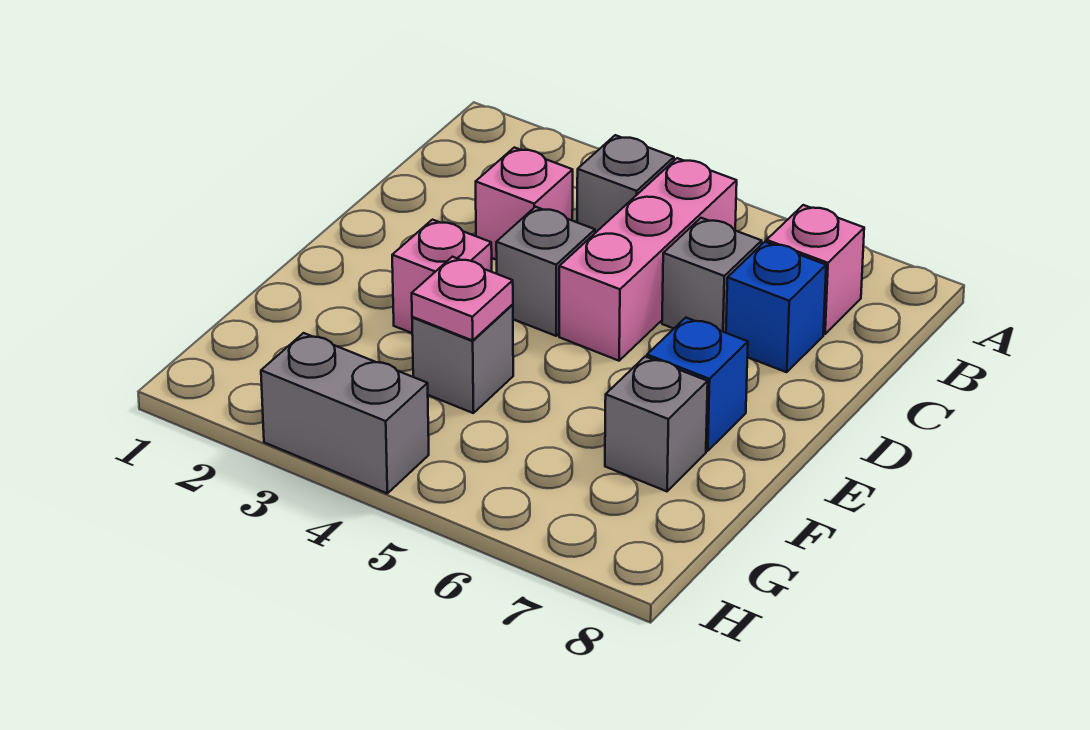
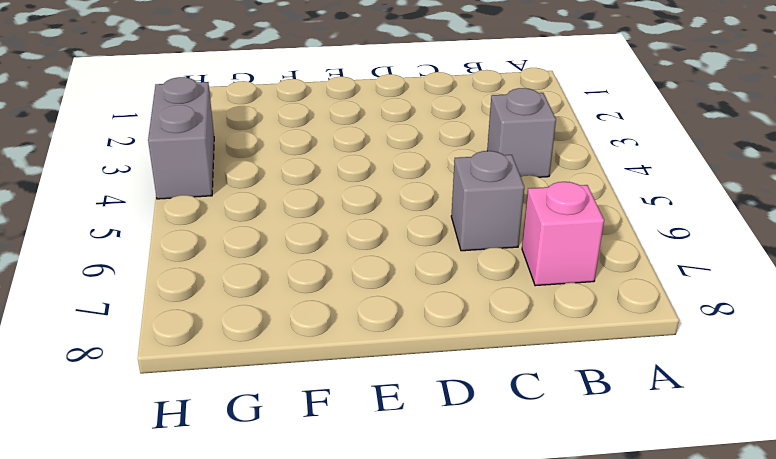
none -> pink brick B5:D5 level 1
none -> pink brick C3 level 1
none -> blue brick C7 level 1

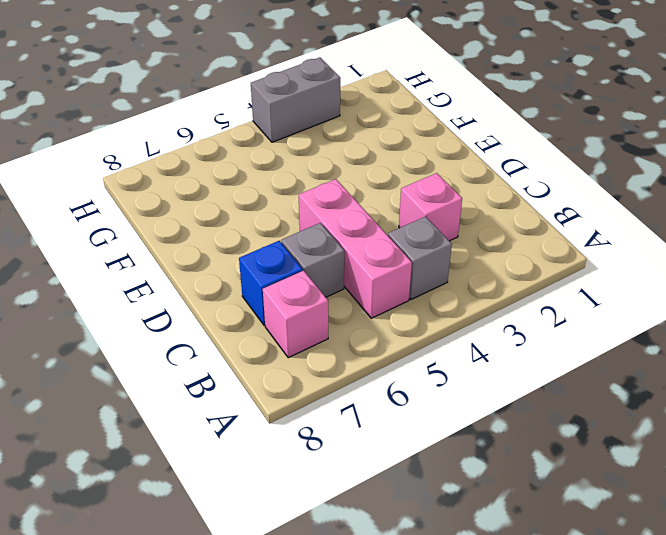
none -> grey brick D4 level 1
none -> pink brick E3 level 1
none -> blue brick E7 level 1

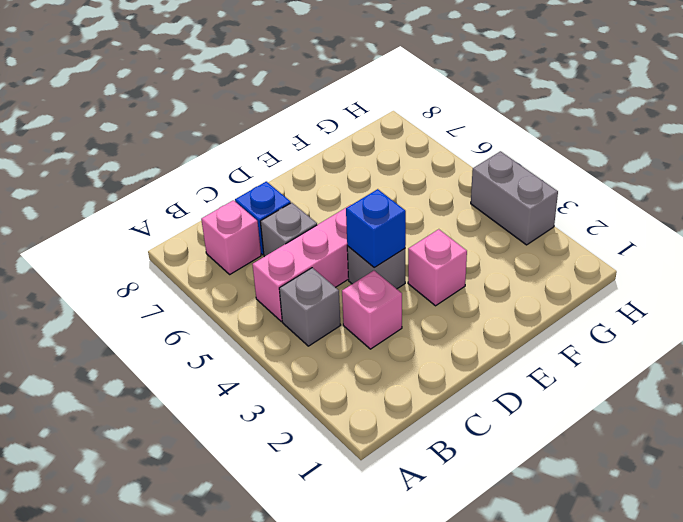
blue brick D4 level 2 -> blue brick E7 level 1
none -> grey brick F4 level 1
none -> grey brick F7 level 1
none -> pink plate F4 level 2

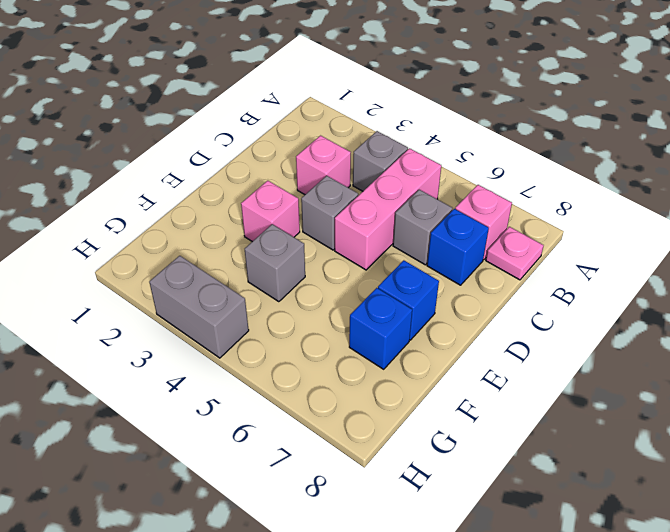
pink plate B8 level 1 -> pink plate F4 level 2
blue brick F7 level 1 -> grey brick F7 level 1

